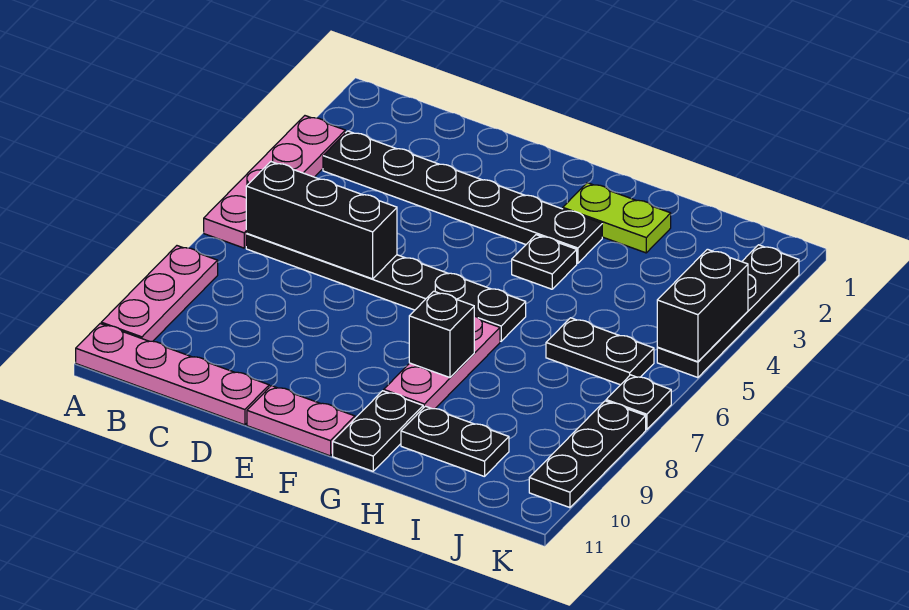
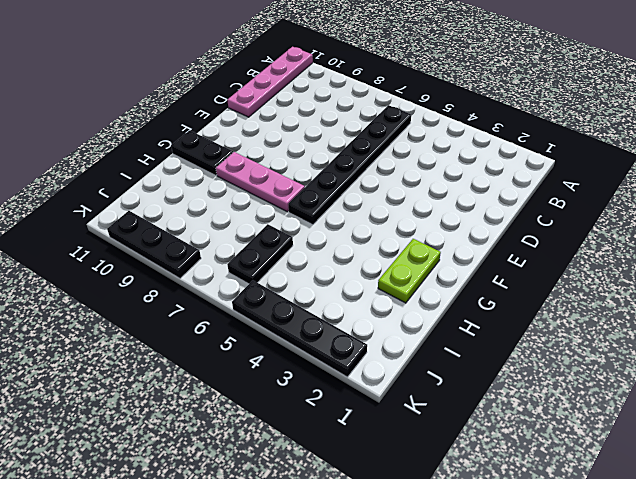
none -> pink plate A3:A6 level 1
none -> pink plate A8:A10 level 1
none -> black plate B3:G3 level 1

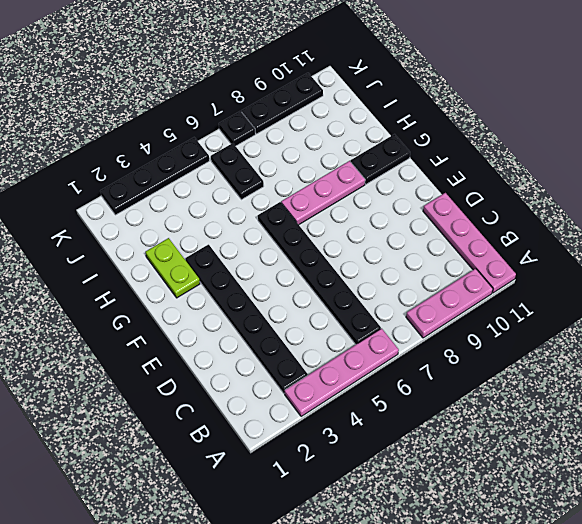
none -> pink plate E11:F11 level 1
none -> black plate G4 level 1
none -> black plate H10:I10 level 1

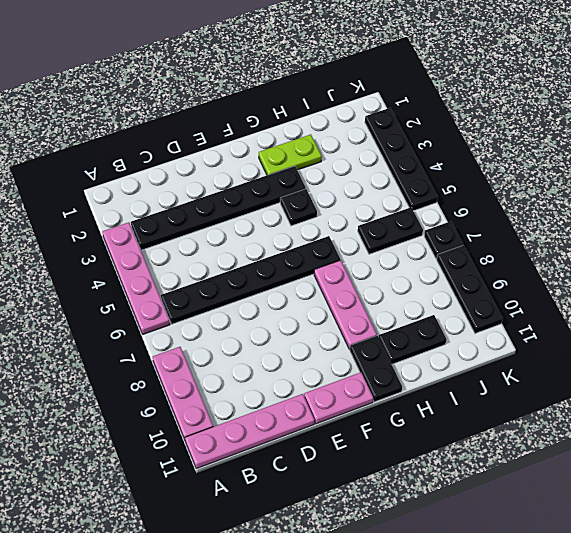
none -> black brick B6:D6 level 2
none -> black brick G8 level 2
none -> black brick K4:K5 level 2

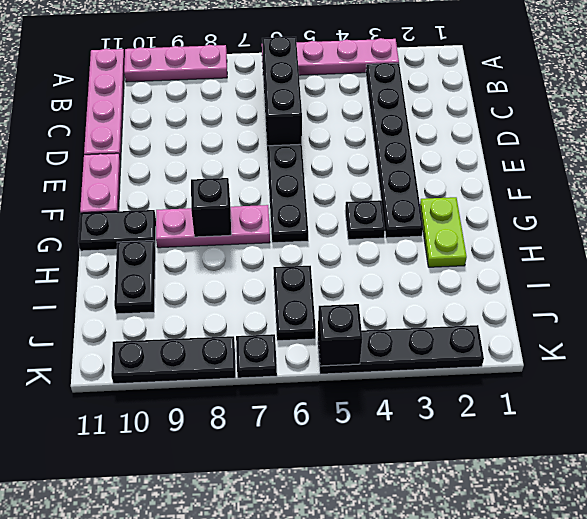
black brick K5 level 2 -> black brick K4:K5 level 2

